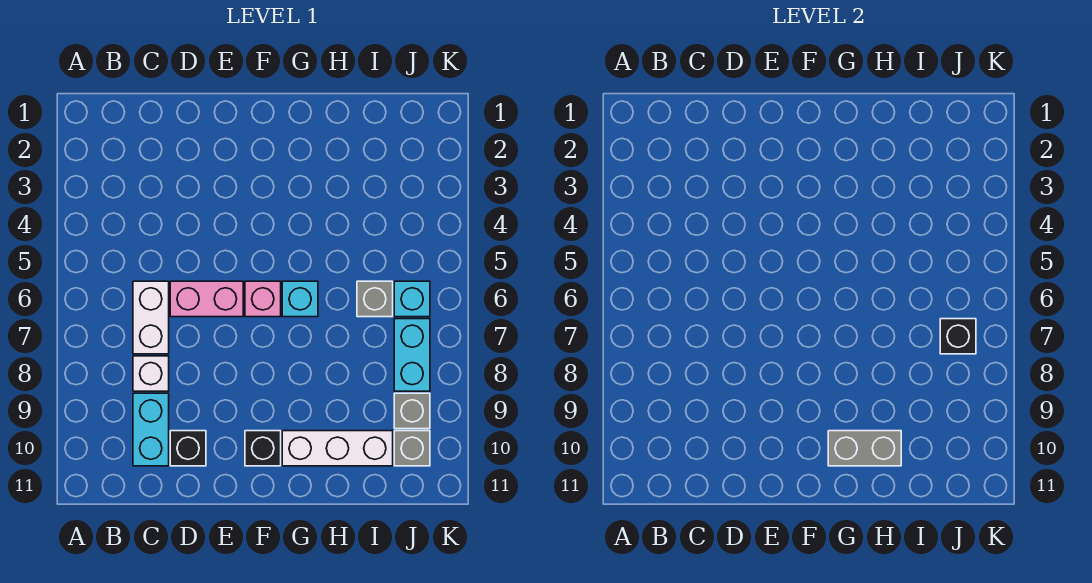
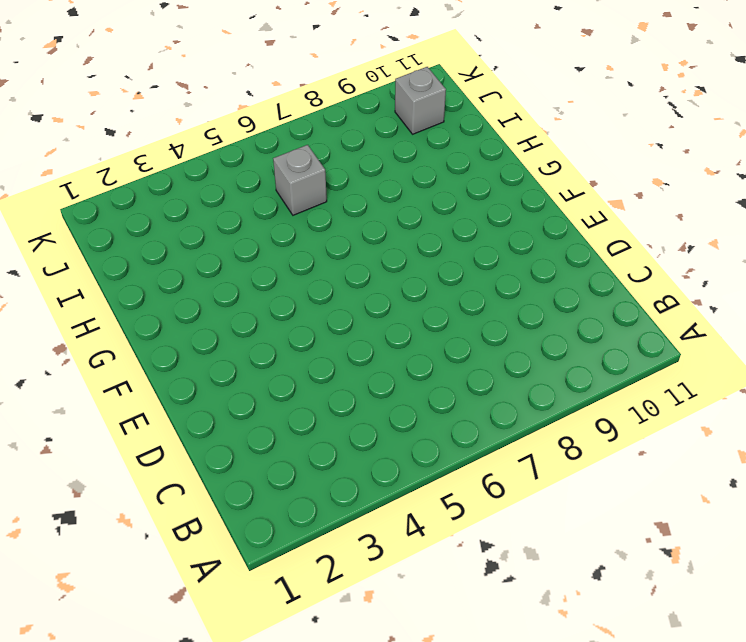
none -> white brick C6:C7 level 1
none -> white brick C8 level 1
none -> cyan brick C9:C10 level 1

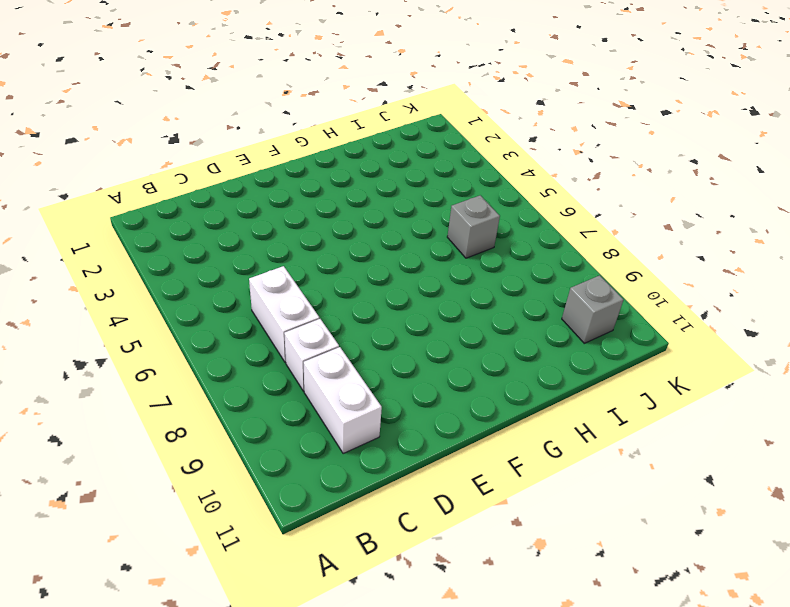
white brick C9:C10 level 1 -> cyan brick C9:C10 level 1
none -> pink brick D6:E6 level 1
none -> black brick D10 level 1
none -> pink brick F6 level 1

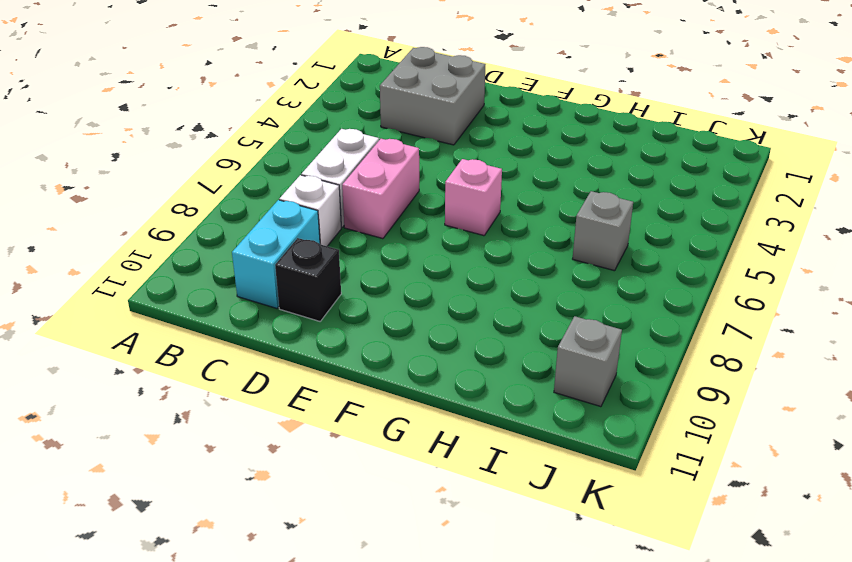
grey brick C2:D3 level 1 -> none
pink brick D6:D7 level 1 -> pink brick D6:E6 level 1
none -> black brick F10 level 1
none -> cyan brick G6 level 1
none -> white brick G10:I10 level 1

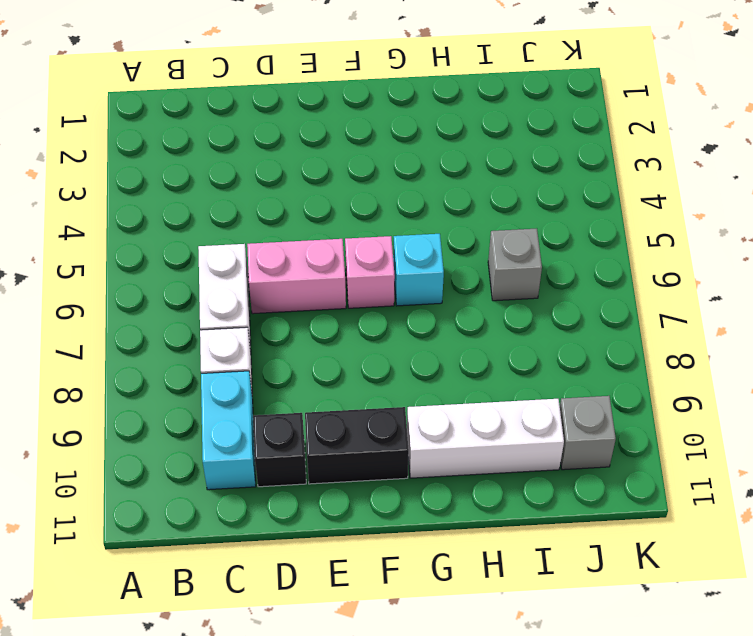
black brick E10:F10 level 1 -> black brick F10 level 1
none -> cyan brick J6 level 1
none -> cyan brick J7:J8 level 1
none -> grey brick J9 level 1

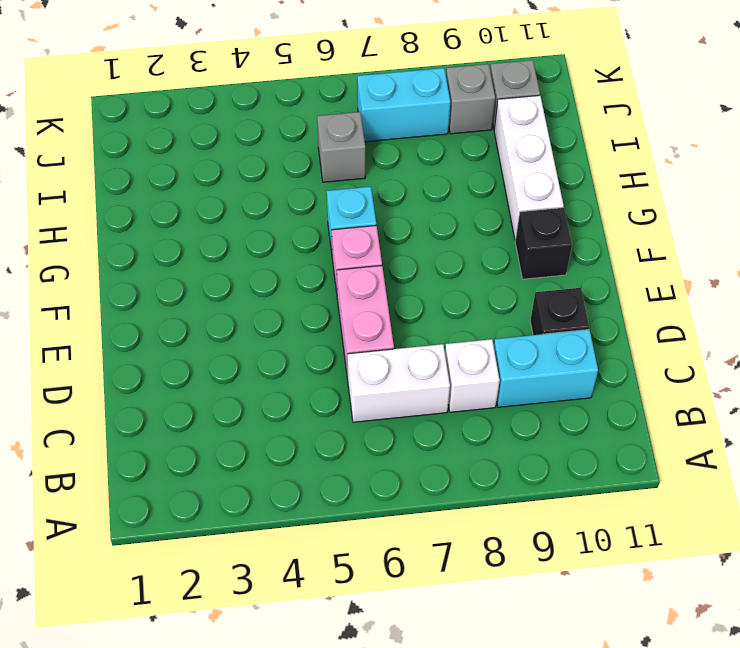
none -> cyan brick J6 level 1
none -> grey brick G10:H10 level 2
none -> black brick J7 level 2

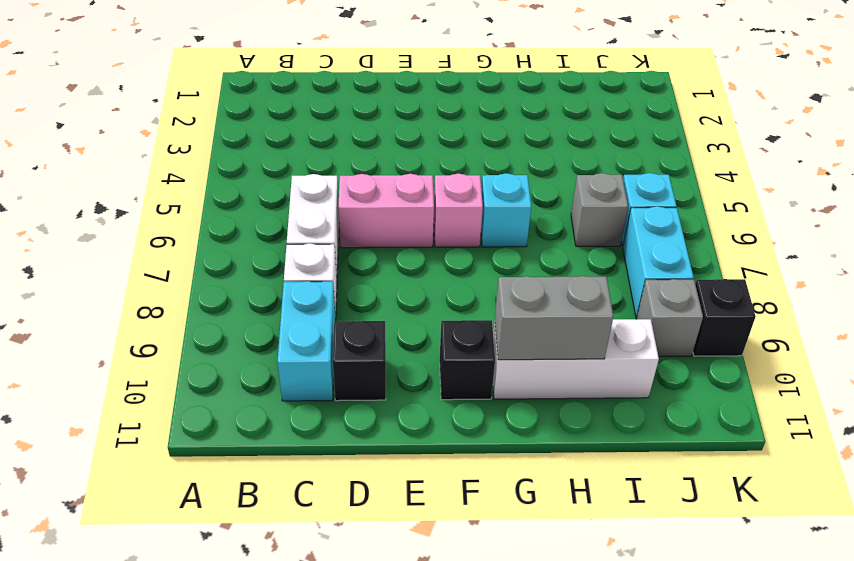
black brick K9 level 1 -> black brick J7 level 2
none -> grey brick J10 level 1

